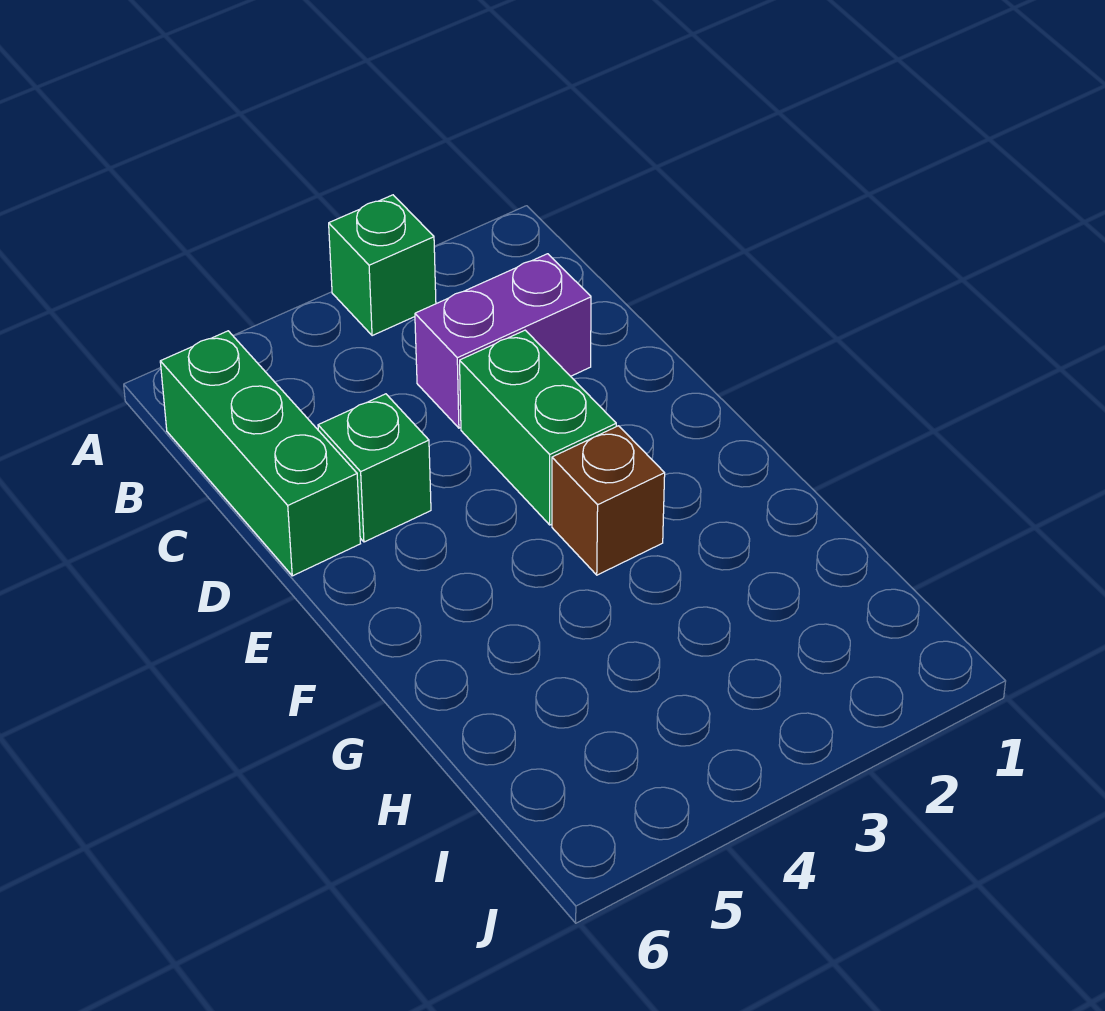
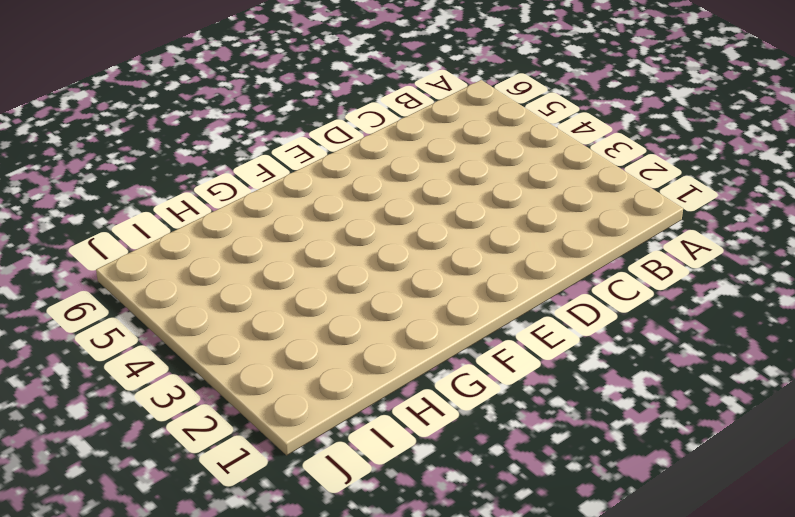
none -> green brick A3 level 1
none -> green brick B6:D6 level 1

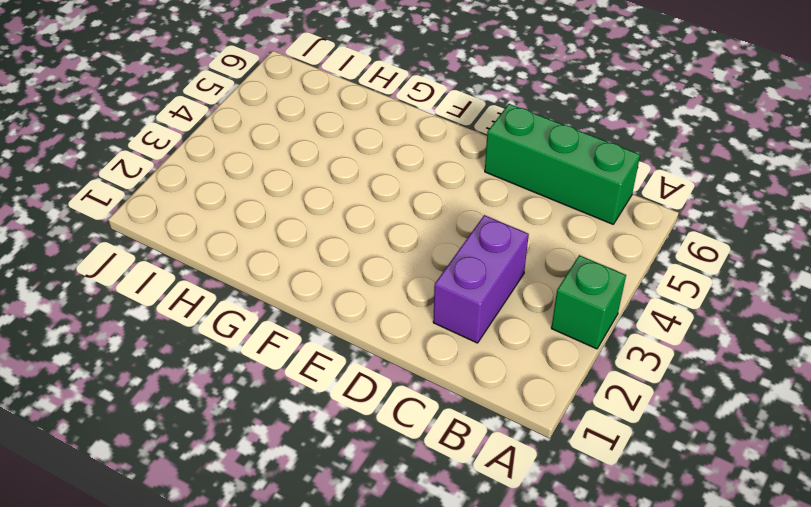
none -> green brick D3:E3 level 1
none -> green brick D5 level 1

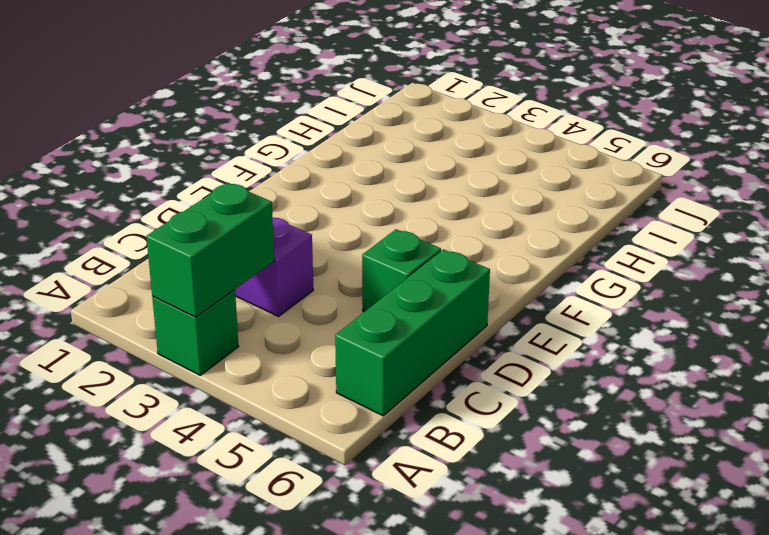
green brick A3:B3 level 2 -> green brick D3:E3 level 1
none -> brown brick F3 level 1

